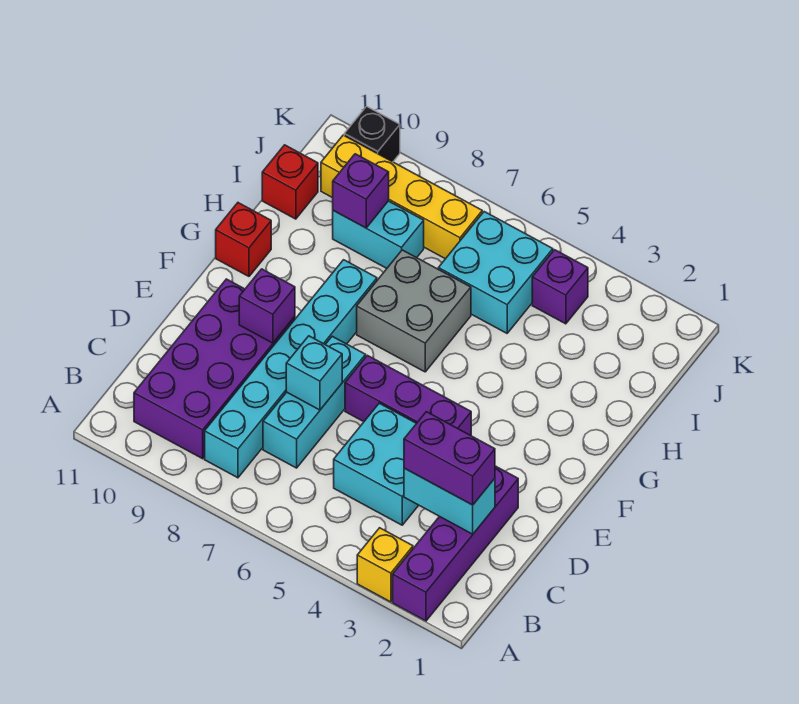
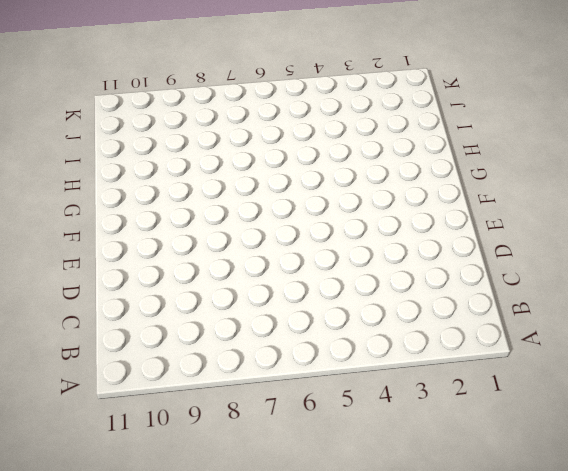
none -> purple brick A2:D2 level 1
none -> yellow brick A3 level 1
none -> cyan brick B8:G8 level 1

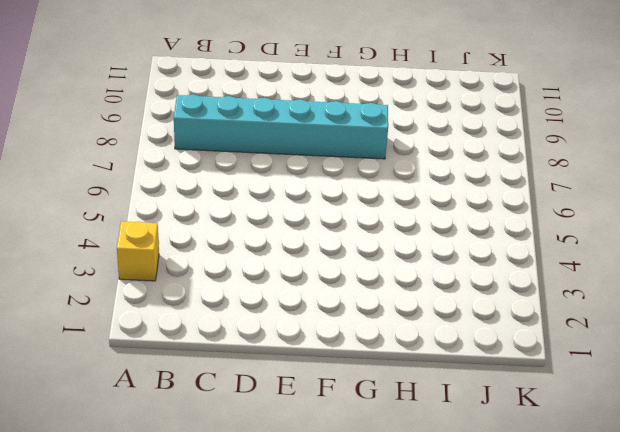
none -> purple brick A2:D2 level 1
none -> purple brick B9:E10 level 1
none -> cyan brick C4:D5 level 1

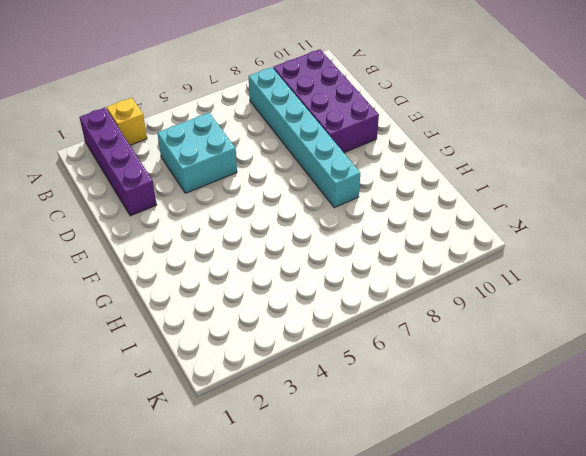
none -> cyan brick C7:E7 level 1
none -> purple brick E4:E6 level 1
none -> grey brick G6:H7 level 1

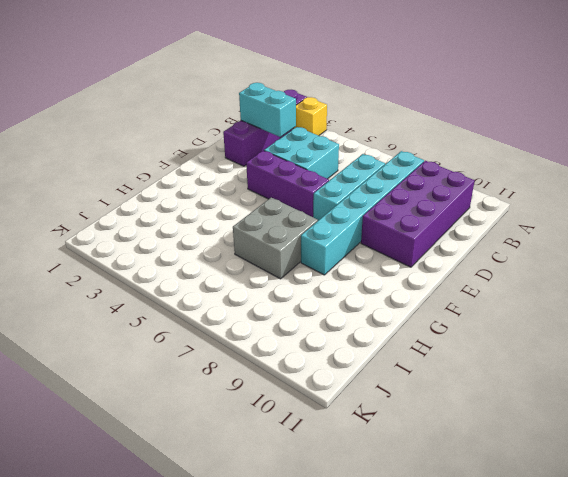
none -> red brick G11 level 1
none -> cyan brick I5:J6 level 1
none -> cyan brick I8:I9 level 1

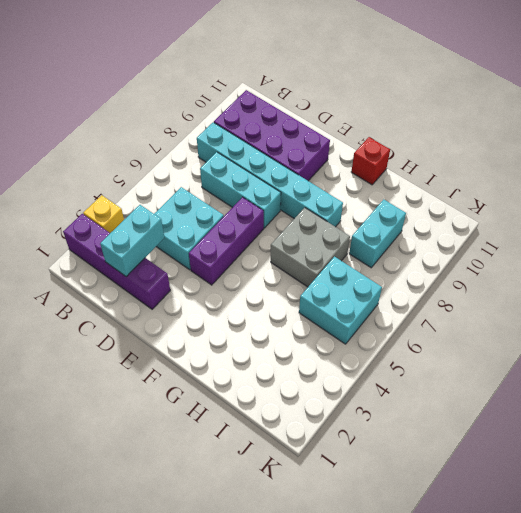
none -> red brick I11 level 1
none -> purple brick J4 level 1
none -> yellow brick J7:J10 level 1

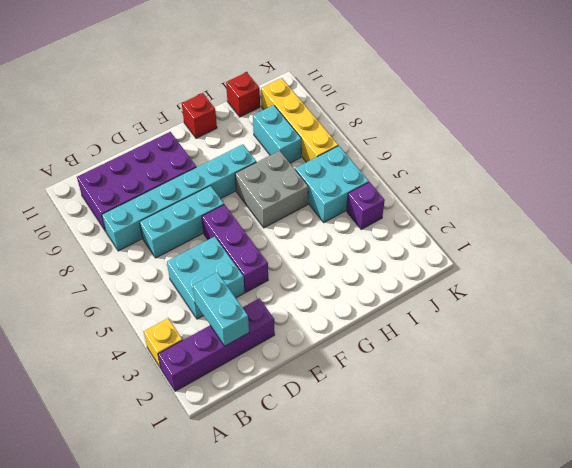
none -> black brick K10 level 1
none -> cyan brick D7 level 2
none -> purple brick E9 level 2

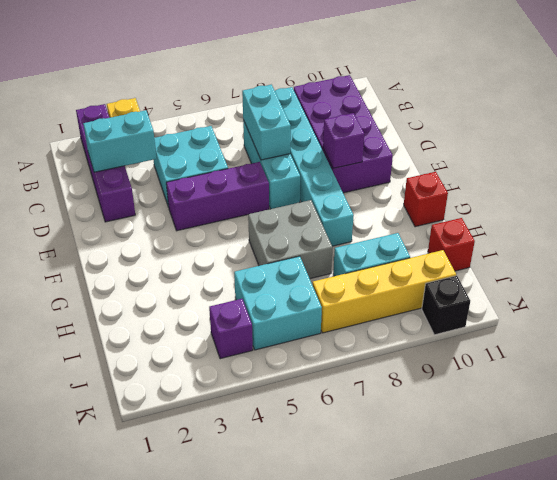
cyan brick C7:D7 level 2 -> cyan brick D7 level 2
none -> purple brick I9 level 2
none -> purple brick C2:C3 level 3

